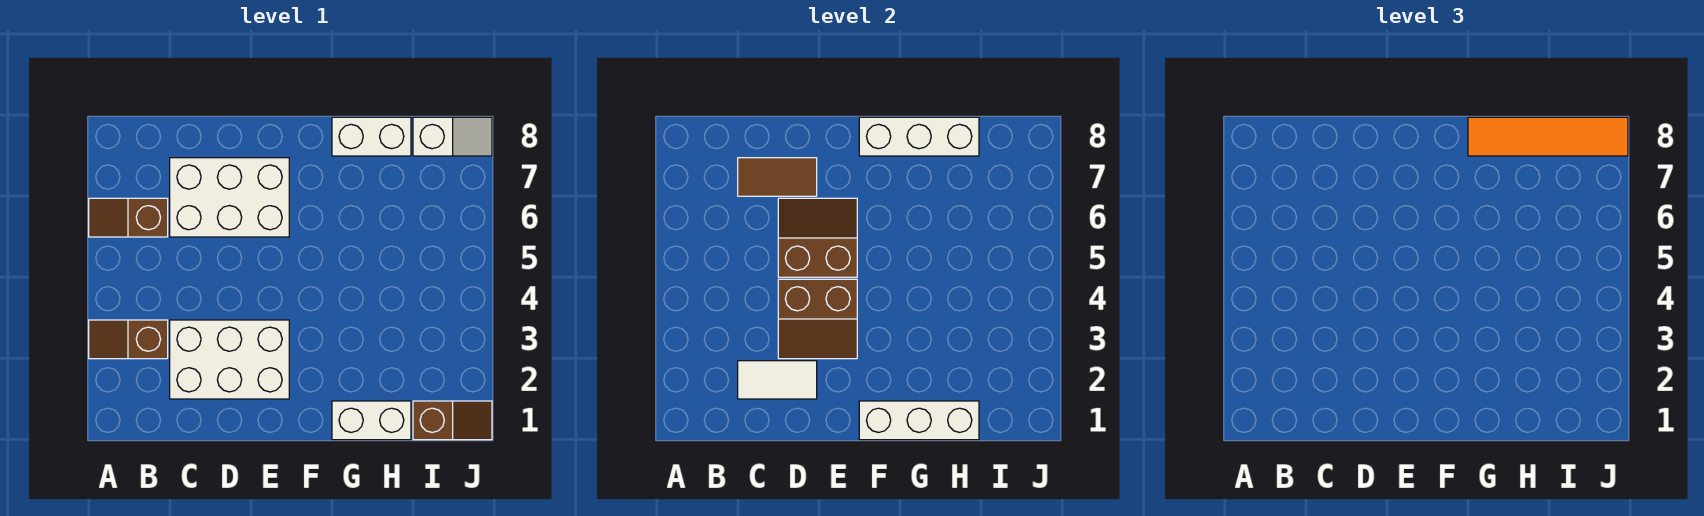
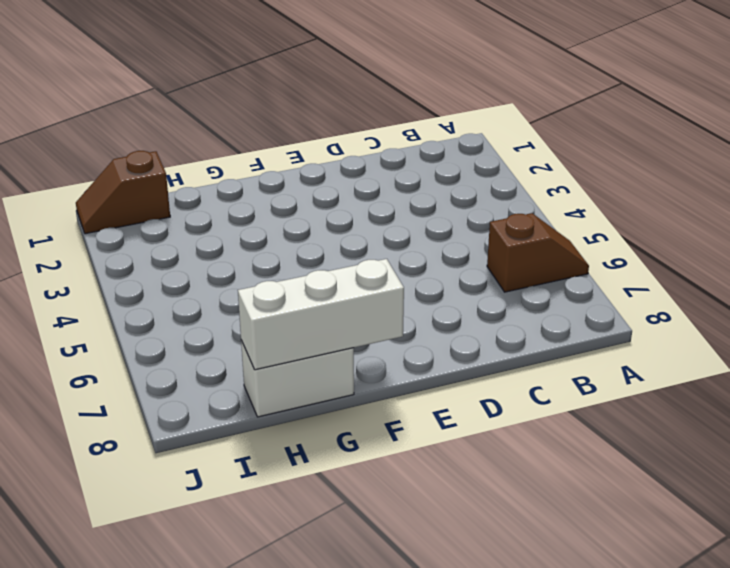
none -> brown slope A3:B3 level 1 top B
none -> white brick C2:E3 level 1
none -> white brick C6:E7 level 1

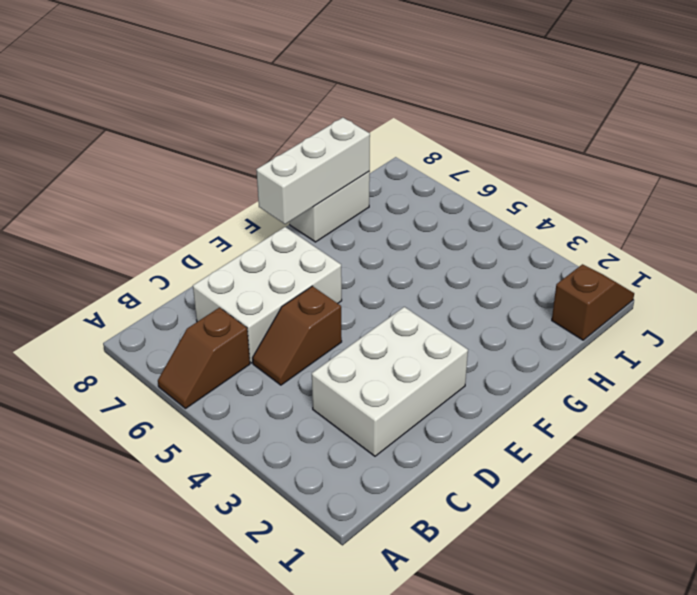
brown slope C5:D5 level 1 top D -> brown slope A3:B3 level 1 top B
none -> white brick G1:H1 level 1
none -> white slope I8:J8 level 1 top I
none -> white tile C2:D2 level 2

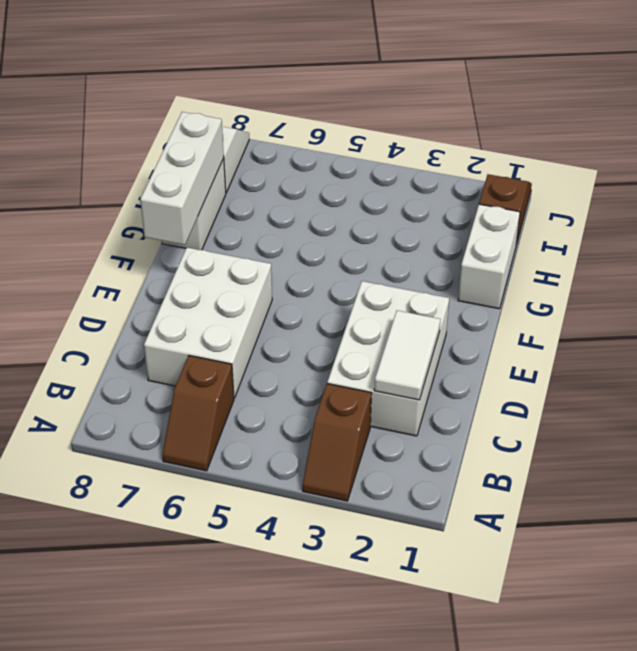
none -> brown tile C7:D7 level 2
none -> brown slope D3:E4 level 2 top 4
none -> brown slope D5:E6 level 2 top 5

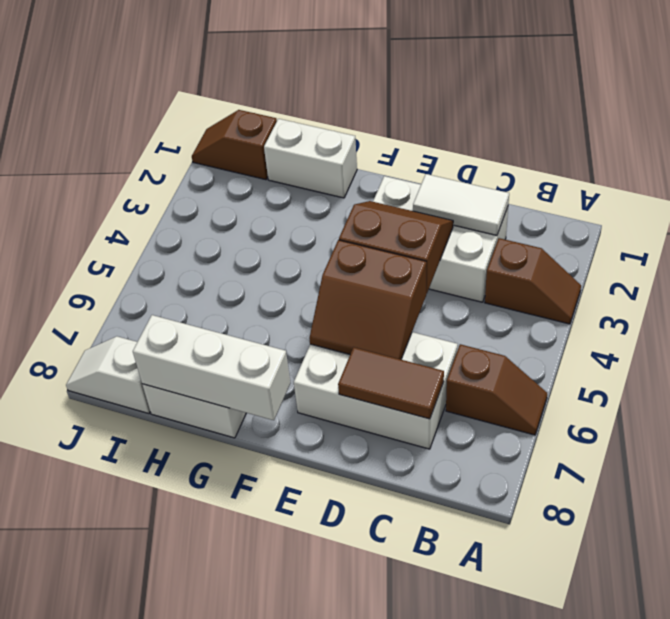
none -> white brick F1:H1 level 2
none -> orange tile G8:J8 level 3

